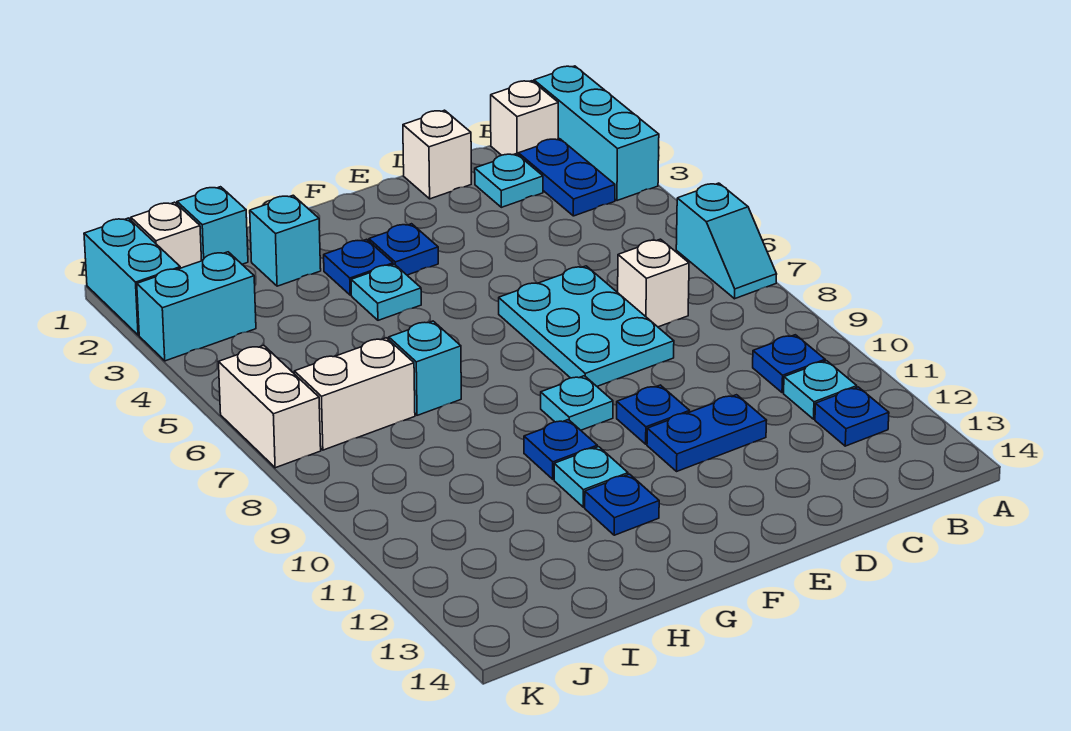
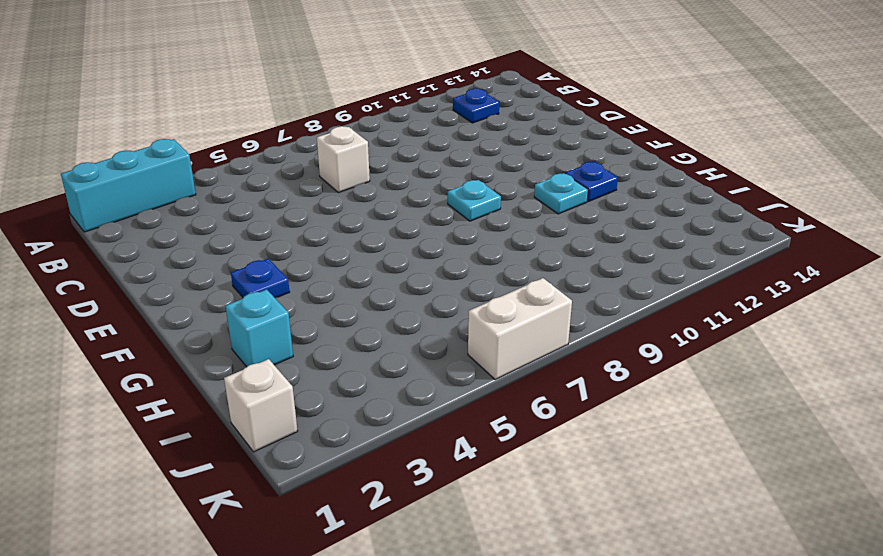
none -> cyan slope A6:A7 level 1 top 6
none -> white brick B1 level 1
none -> blue plate B2:B3 level 1

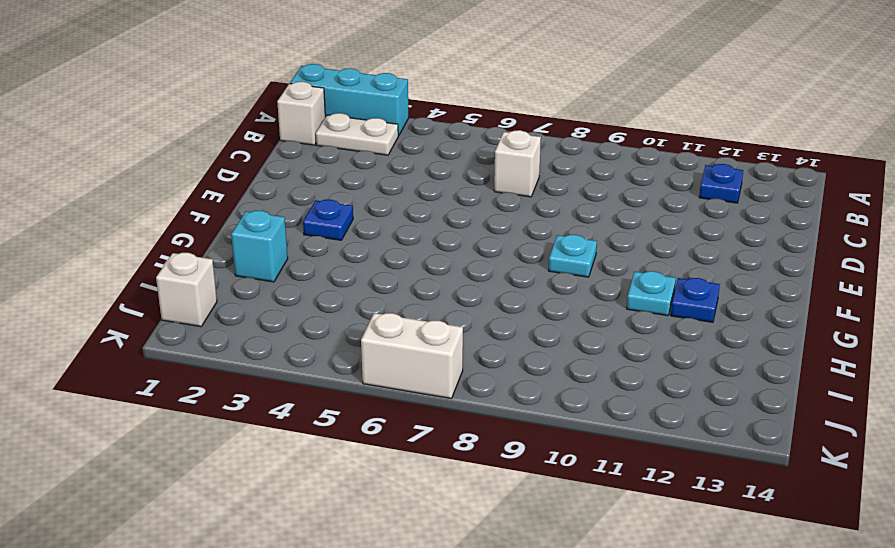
white plate B2:B3 level 1 -> blue plate B2:B3 level 1
none -> cyan slope A6:A7 level 1 top 6
none -> blue plate B10 level 1
none -> cyan plate B11 level 1

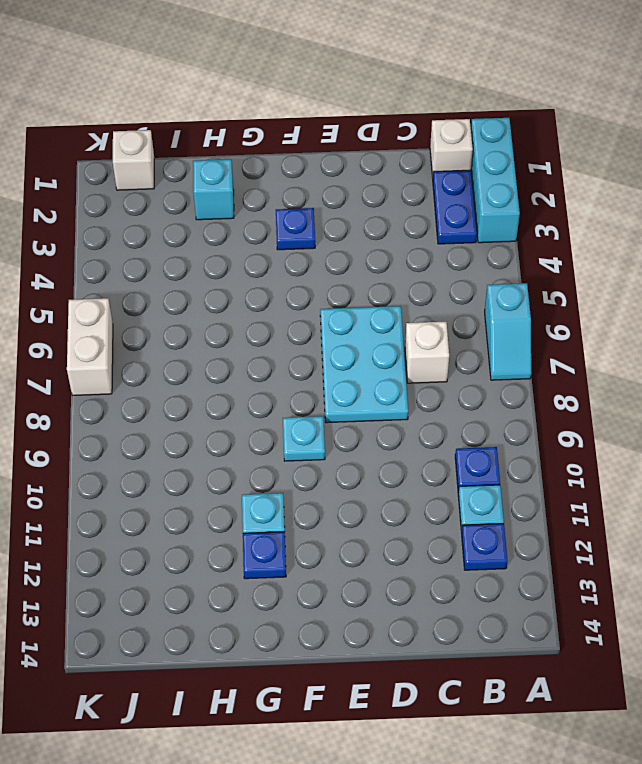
none -> cyan plate C2 level 1
none -> white brick D1 level 1
none -> blue plate D11:E11 level 1

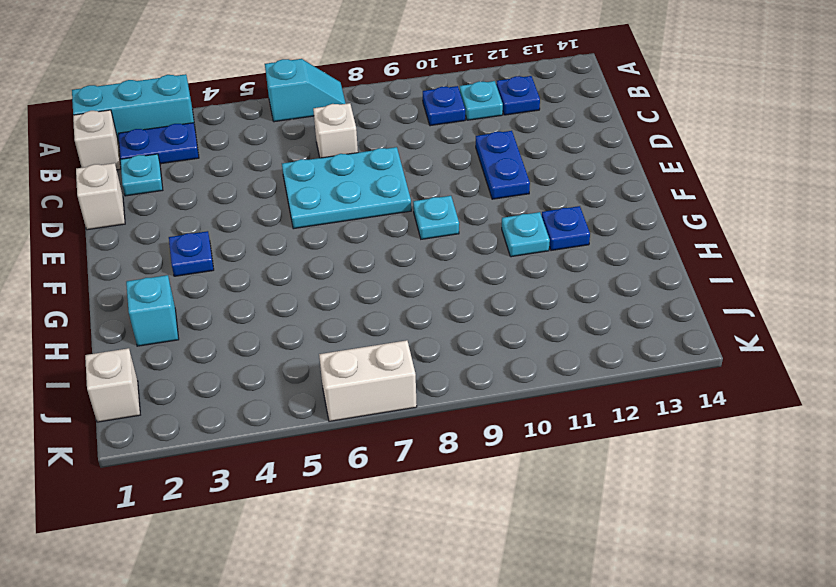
none -> blue plate E10 level 1
none -> blue plate G3 level 1
none -> cyan plate G4 level 1

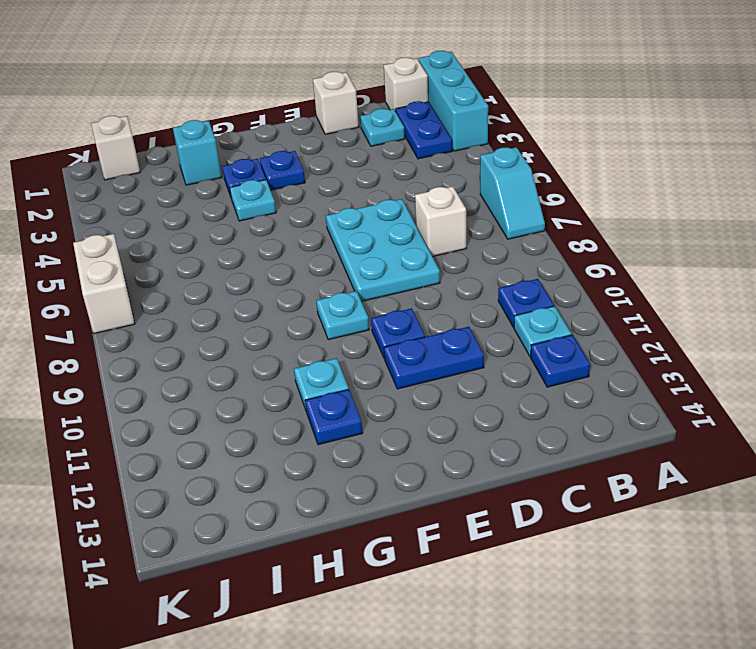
none -> blue plate G10 level 1
none -> cyan brick H7 level 1
none -> cyan brick I1 level 1

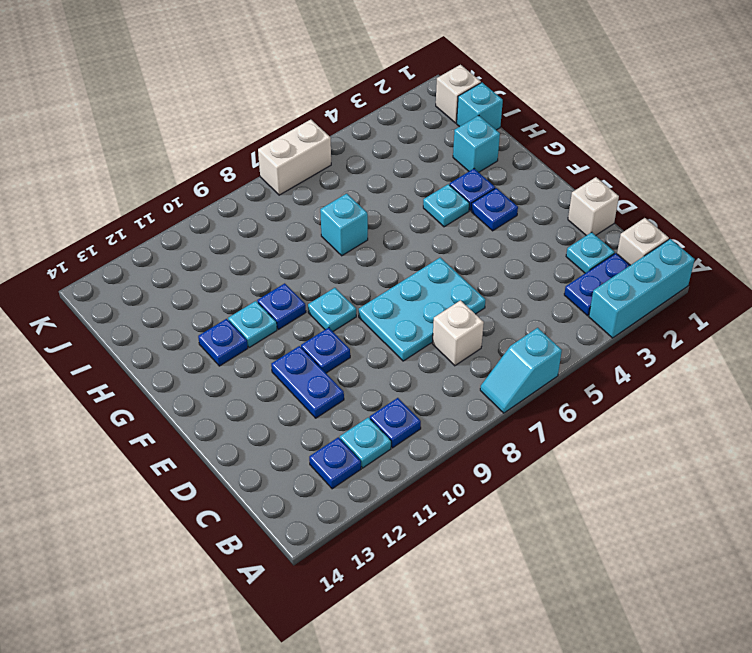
none -> white brick I7:J7 level 1
none -> cyan brick J3:K3 level 1
none -> cyan brick K1:K2 level 1

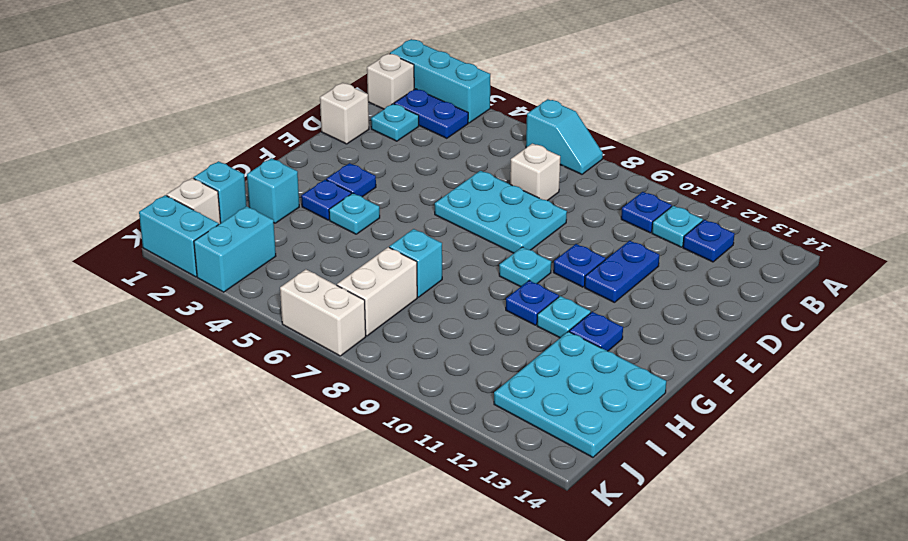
cyan plate H12:J14 level 1 -> none

